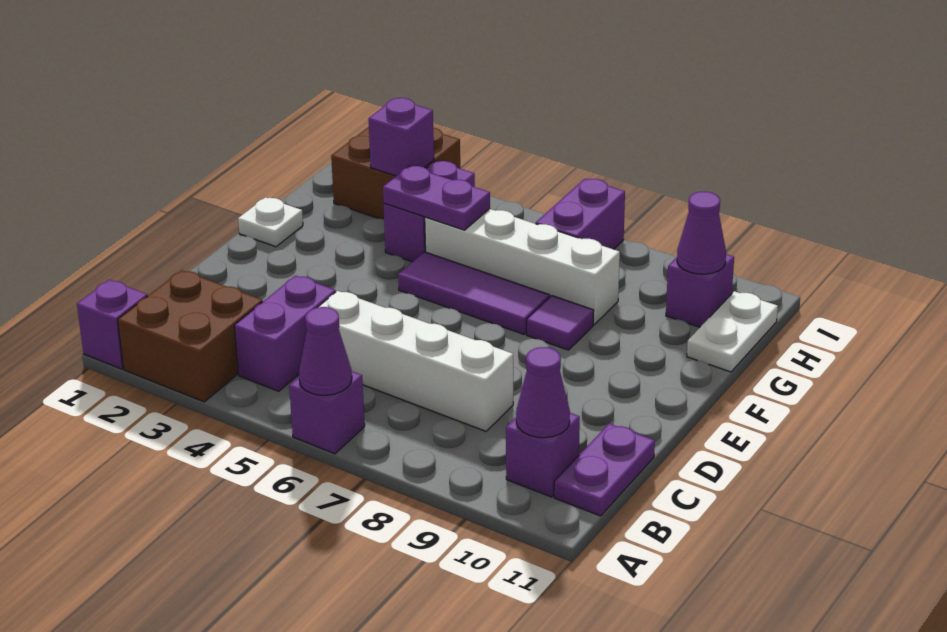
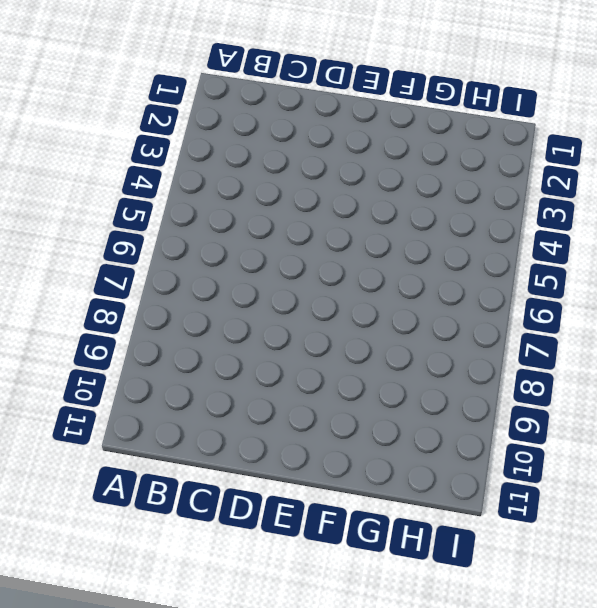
none -> purple brick A1 level 1
none -> brown brick A2:B3 level 1
none -> purple brick A6 level 1

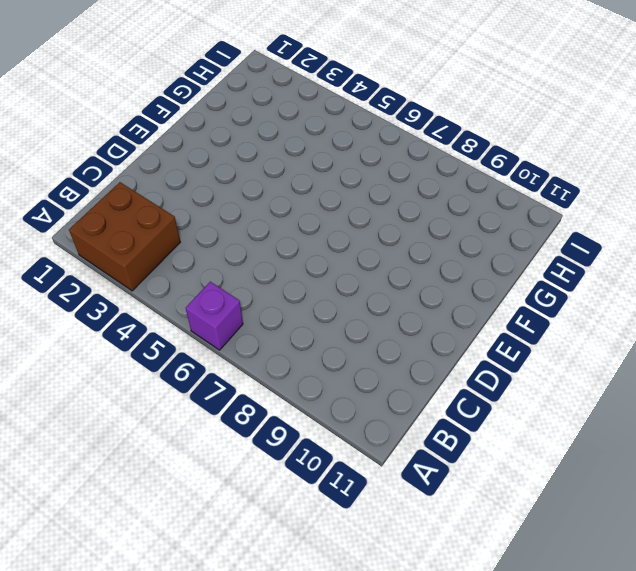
none -> purple brick A1 level 1
none -> purple brick B4:C4 level 1
none -> purple brick B10 level 1

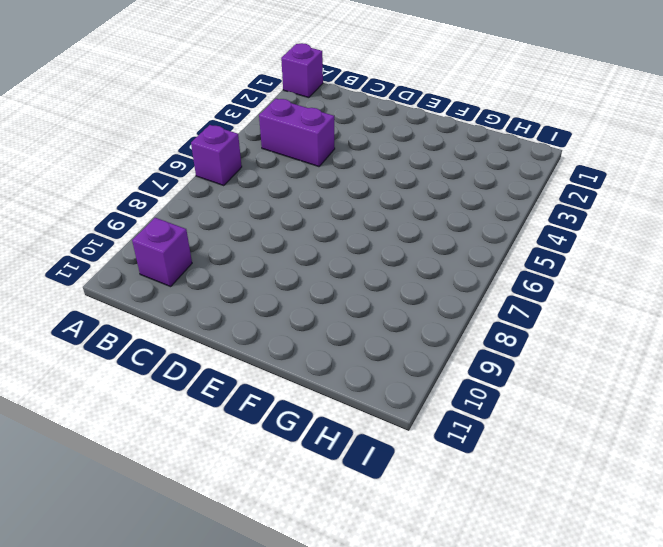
none -> brown brick A2:B3 level 1
none -> purple plate B11:C11 level 1
none -> white brick C5:C8 level 1

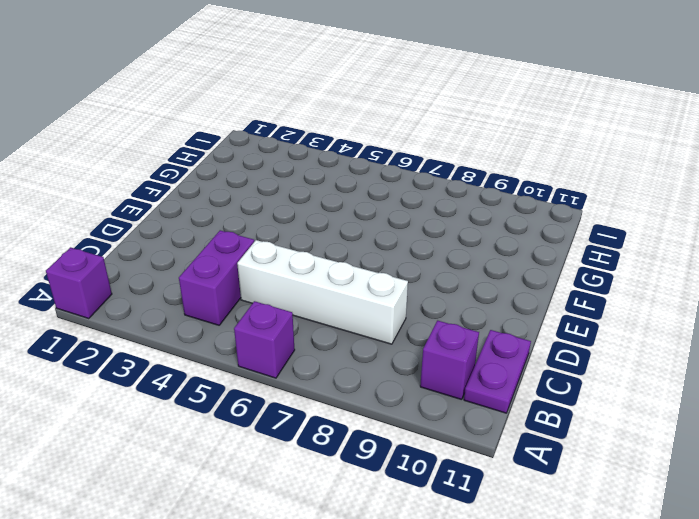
none -> brown brick A2:B3 level 1
none -> white plate F1 level 1
none -> purple tile F5:F7 level 1

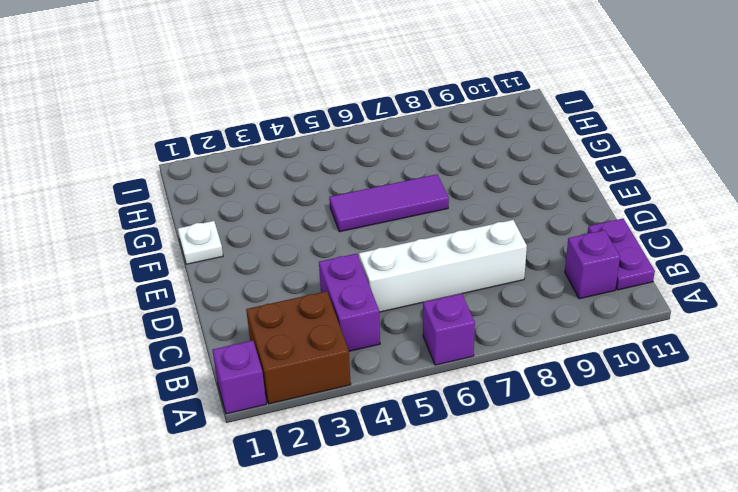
none -> purple tile F8 level 1
none -> purple brick G4:H4 level 1
none -> white brick G5:G8 level 1

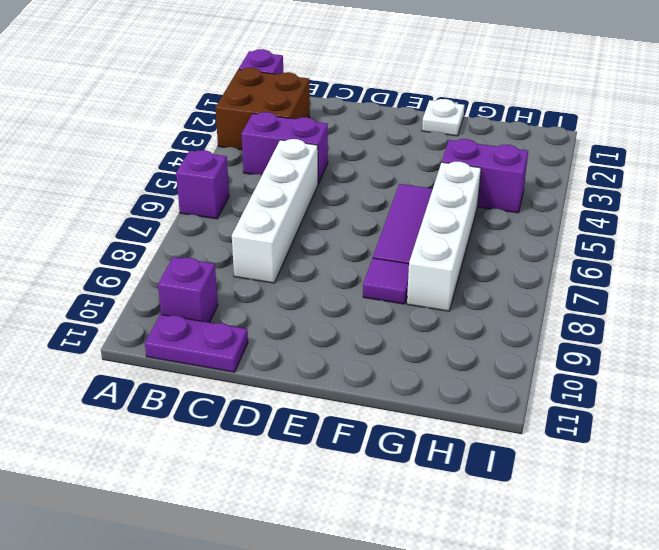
none -> white plate G11:H11 level 1
none -> brown brick H2:I3 level 1
none -> purple brick H7:I7 level 1

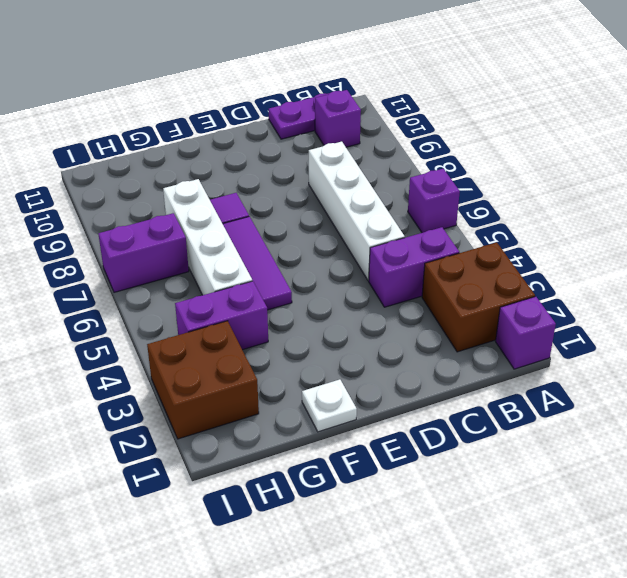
none -> white plate G11:H11 level 1
none -> purple brick H10 level 1
none -> purple cone A6 level 2

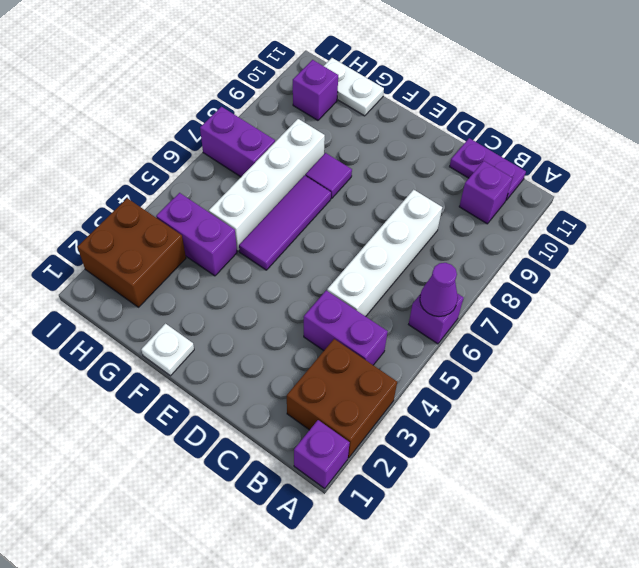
none -> purple cone B10 level 2
none -> purple plate G4:G5 level 2
none -> purple brick H3 level 2

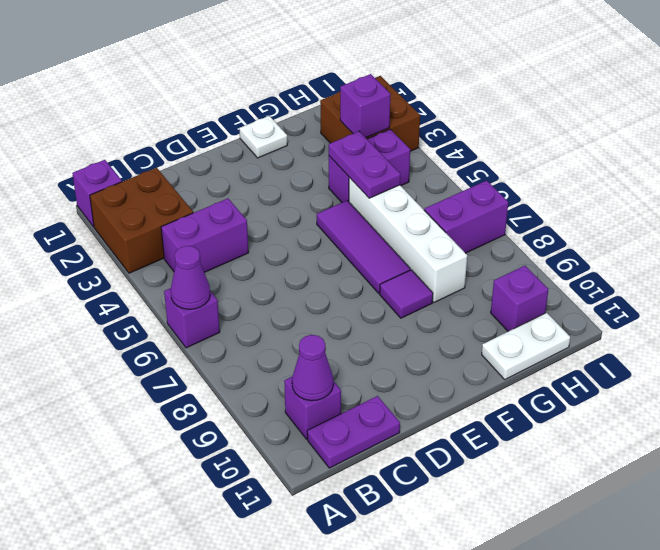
none -> white brick C5:C8 level 1
none -> purple cone H10 level 2

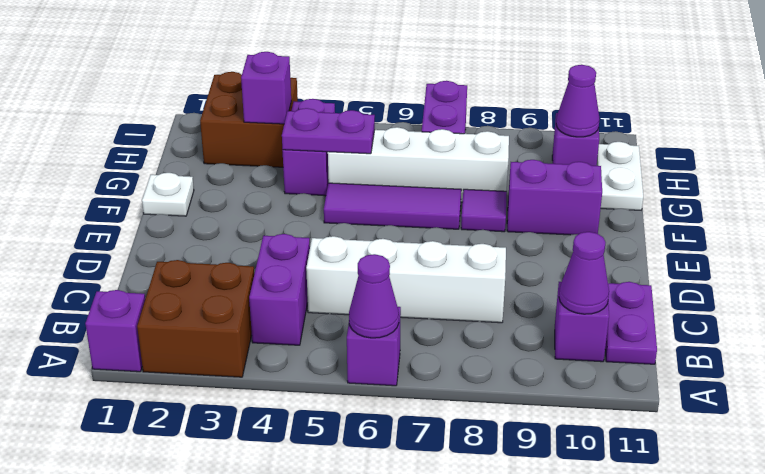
purple brick F9:F10 level 1 -> none

